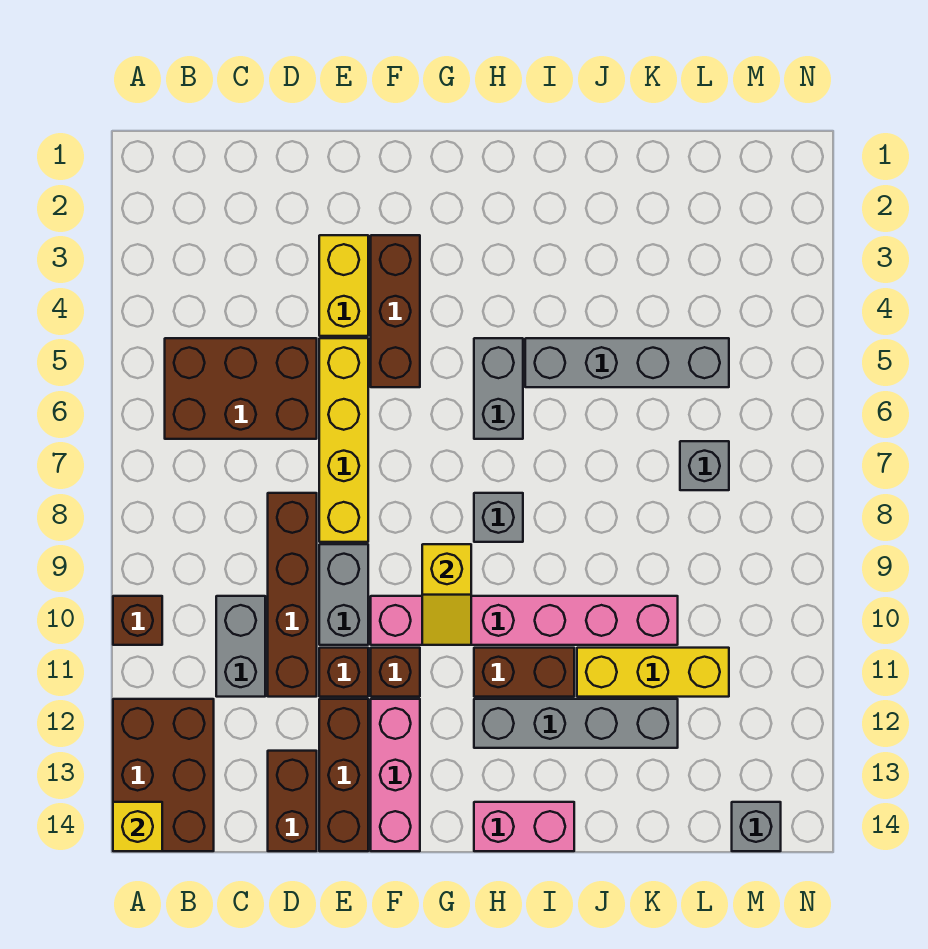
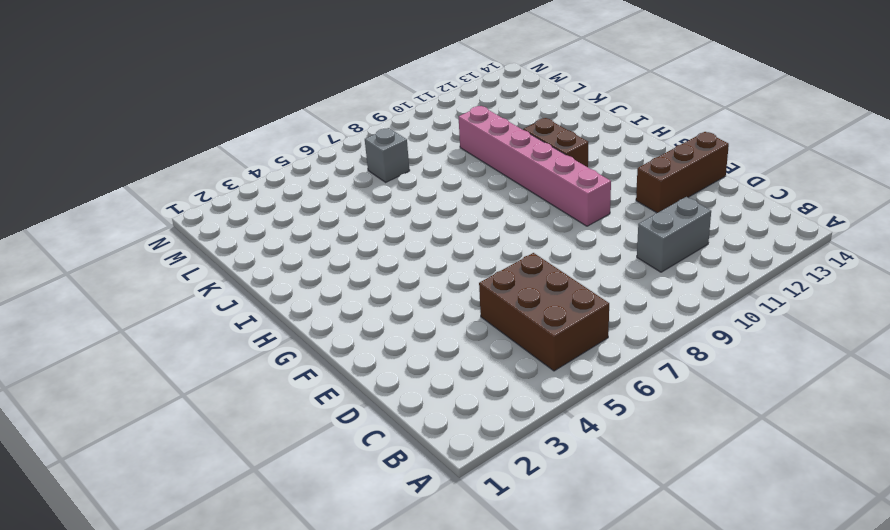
none -> brown brick A10 level 1
none -> brown brick A12:B14 level 1
none -> brown brick D8:D11 level 1

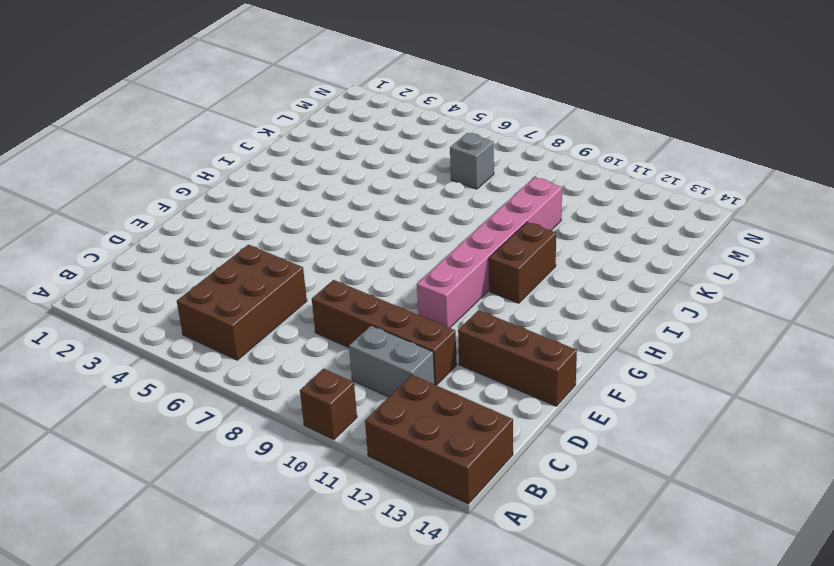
none -> brown brick D13:D14 level 1
none -> yellow brick E3:E4 level 1
none -> yellow brick E5:E8 level 1

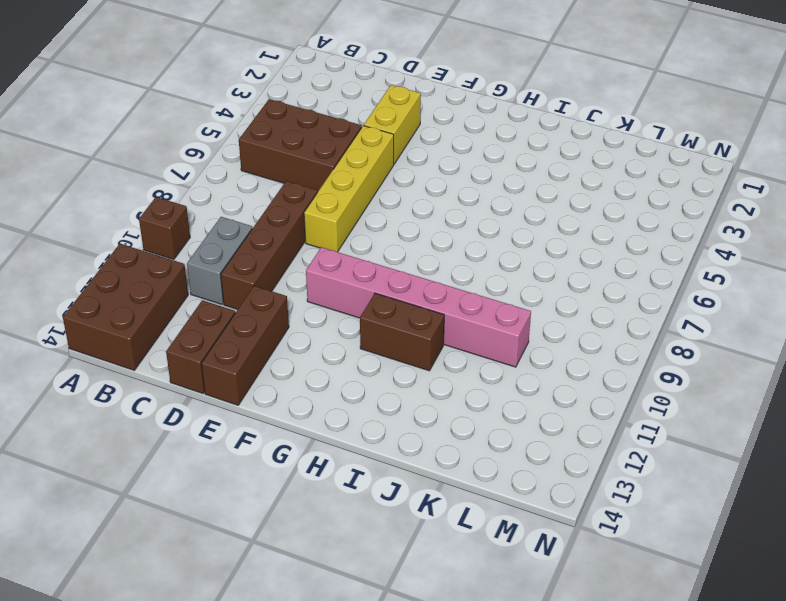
none -> grey brick E9:E10 level 1
none -> brown brick E11 level 1
none -> brown brick F3:F5 level 1

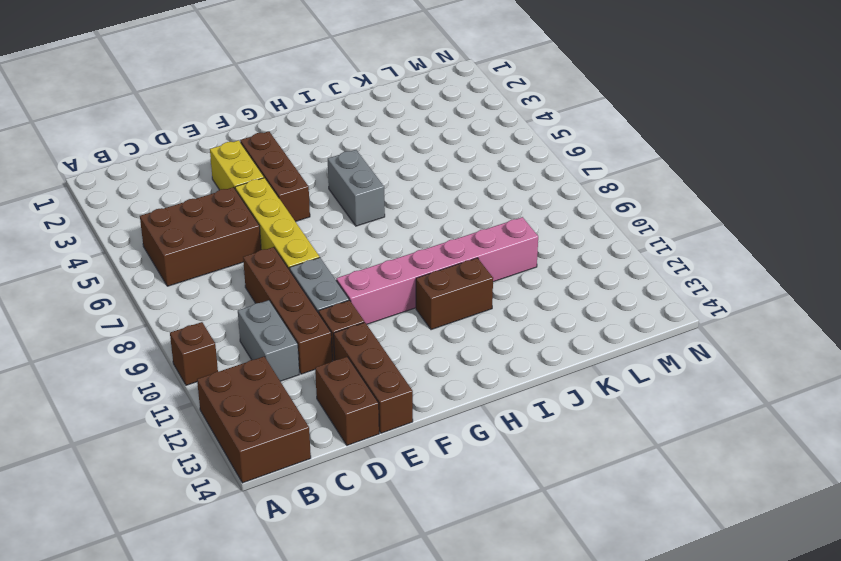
none -> brown brick F11 level 1
none -> pink brick F12:F14 level 1
none -> grey brick H8 level 1

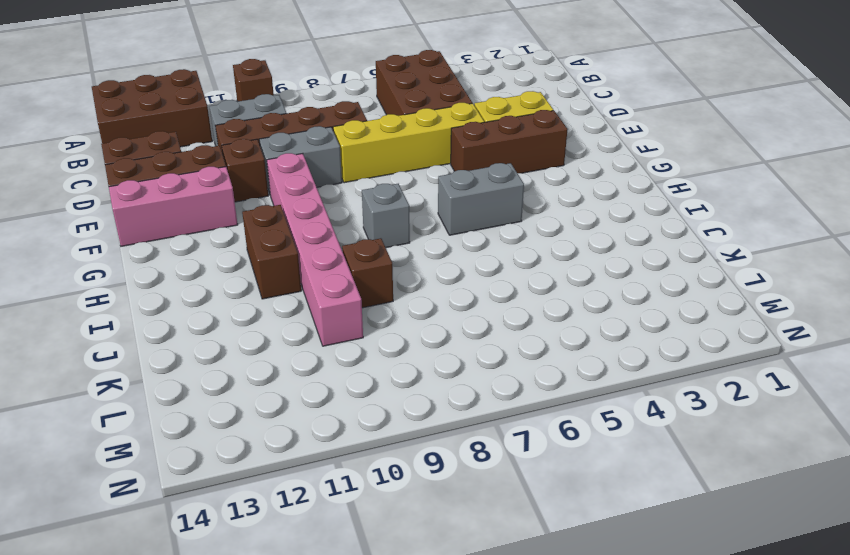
brown brick J9 level 1 -> brown brick F11 level 1
none -> grey brick H12:K12 level 1
none -> pink brick H14:I14 level 1
none -> grey brick I5:L5 level 1

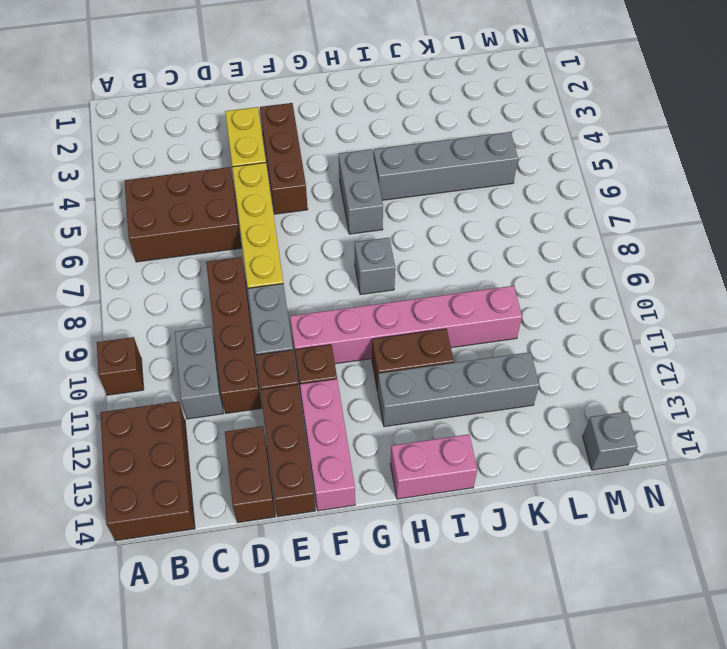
none -> yellow brick J11:L11 level 1
none -> grey brick L7 level 1
none -> yellow brick A14 level 2

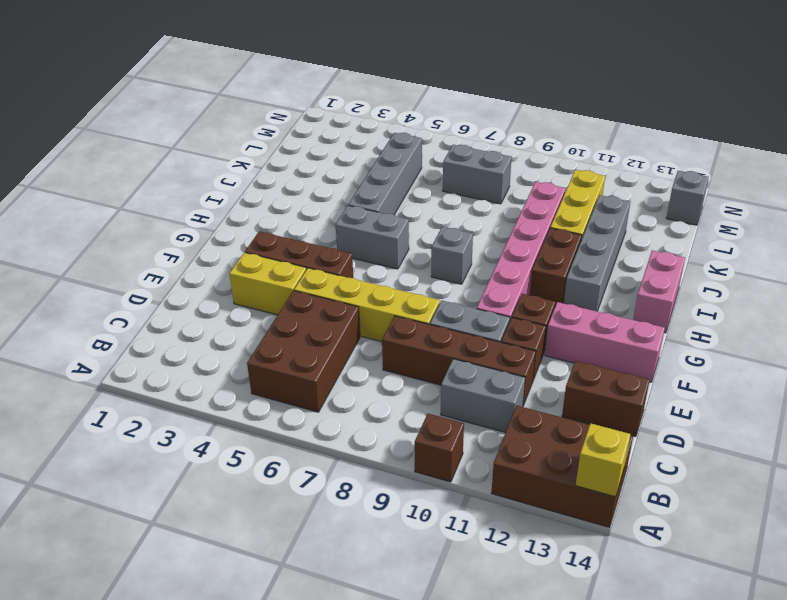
grey brick L7:L8 level 1 -> grey brick L7 level 1
none -> brown brick E12:E14 level 1
none -> yellow slope G9:G10 level 2 top 9

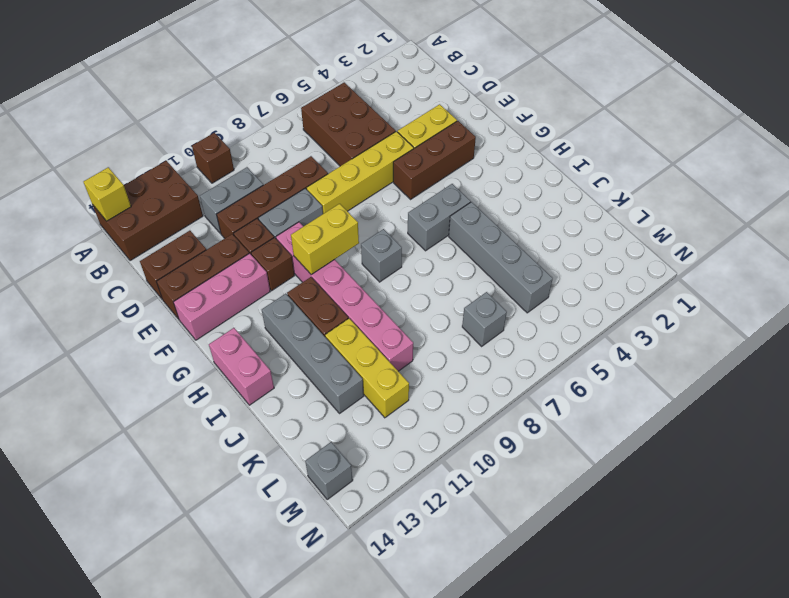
yellow brick G9:G10 level 2 -> yellow slope G9:G10 level 2 top 9

